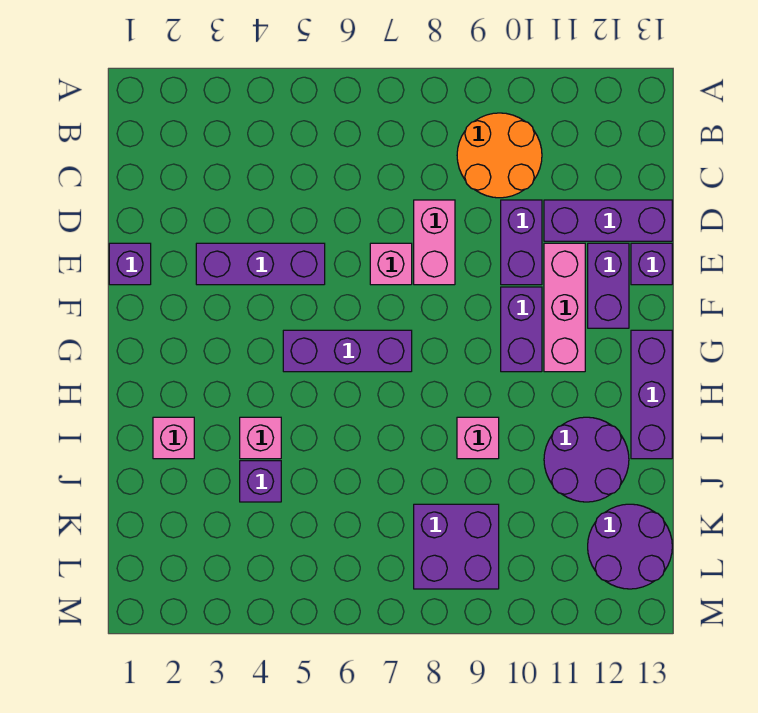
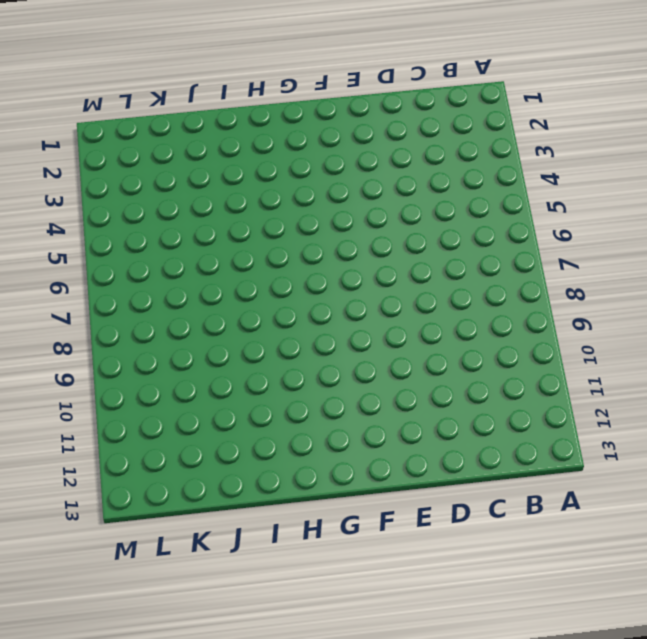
none -> orange round brick B9:C10 level 1
none -> pink brick D8:E8 level 1
none -> purple brick D10:E10 level 1

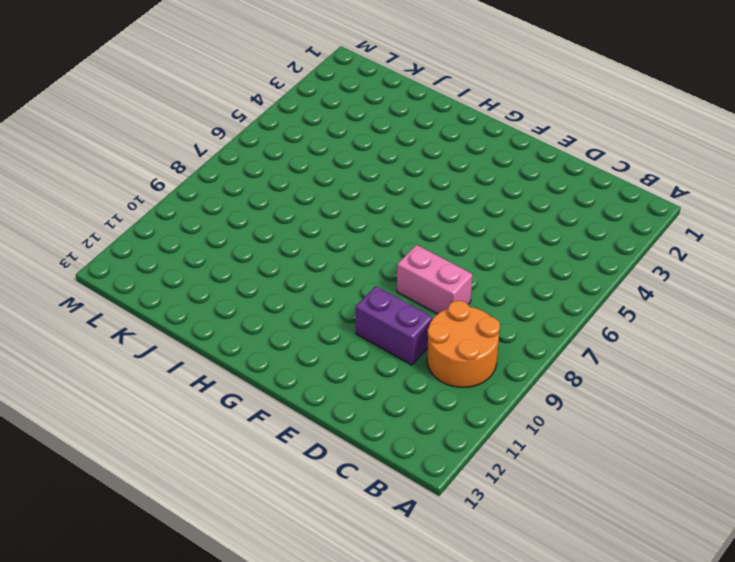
none -> purple brick D11:D13 level 1
none -> purple brick E1 level 1
none -> purple brick E3:E5 level 1

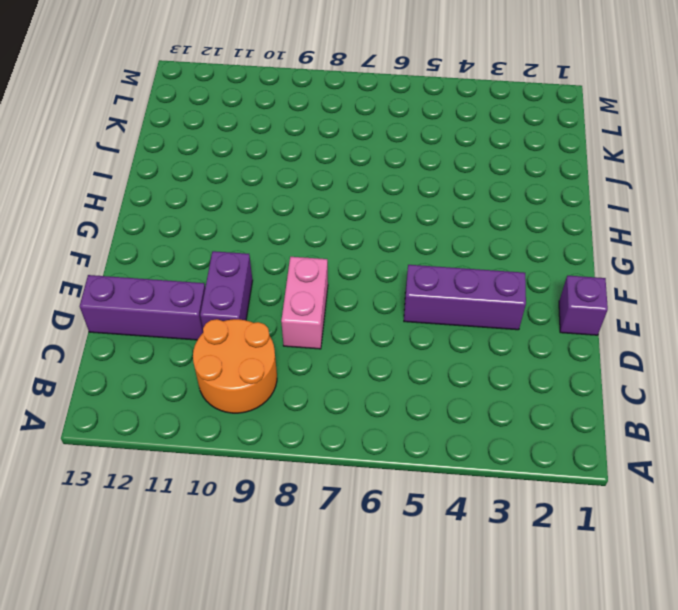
none -> pink brick E7 level 1
none -> pink brick E11:G11 level 1
none -> purple brick E12:F12 level 1

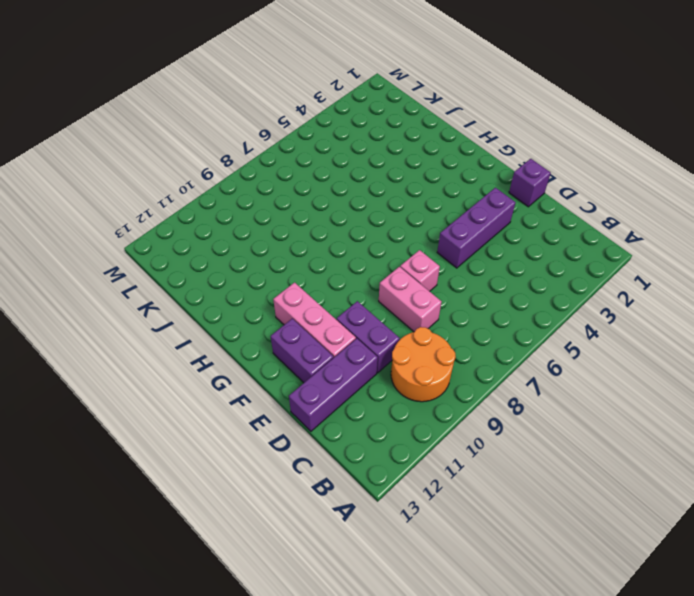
none -> purple brick E13 level 1
none -> purple brick F10:G10 level 1
none -> purple brick G5:G7 level 1

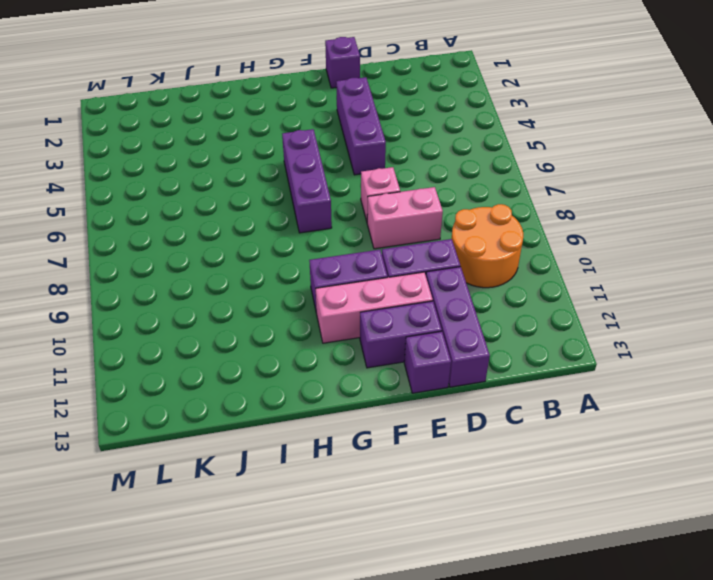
none -> purple brick G13:I13 level 1
none -> pink brick I2 level 1
none -> pink brick I4 level 1

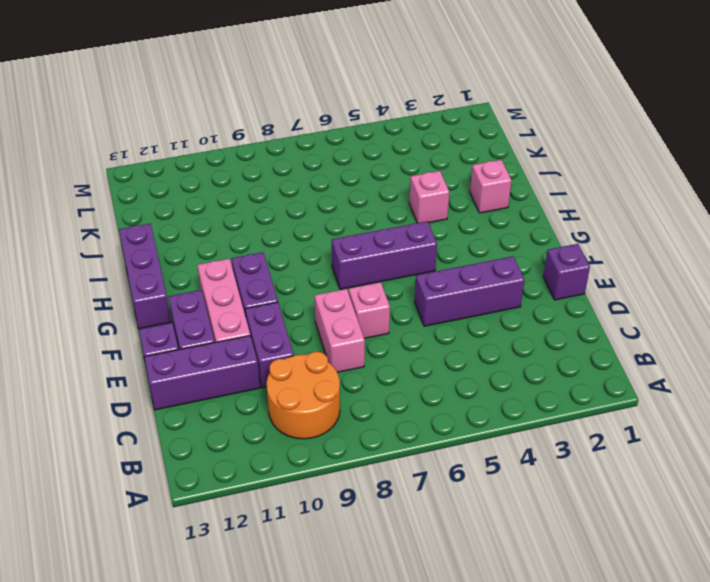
none -> pink brick I9 level 1
none -> purple round brick I11:J12 level 1
none -> purple brick J4 level 1

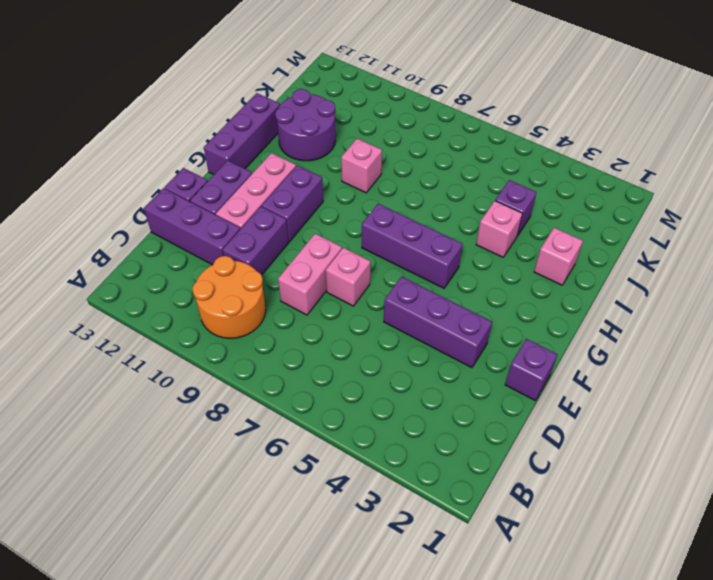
none -> purple brick K8:L9 level 1
none -> purple round brick K12:L13 level 1

